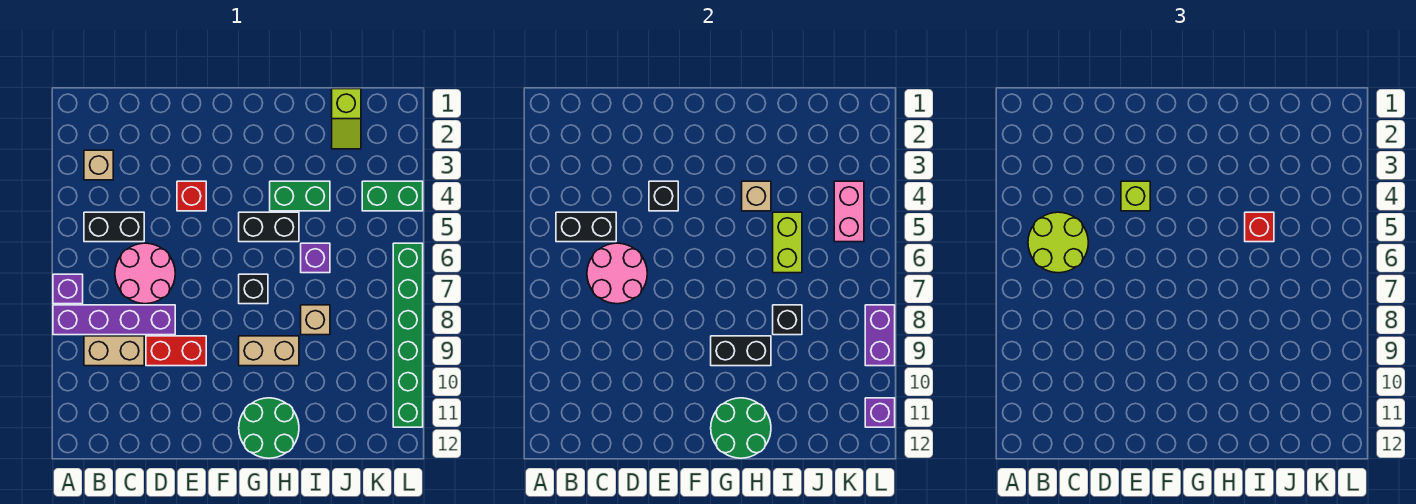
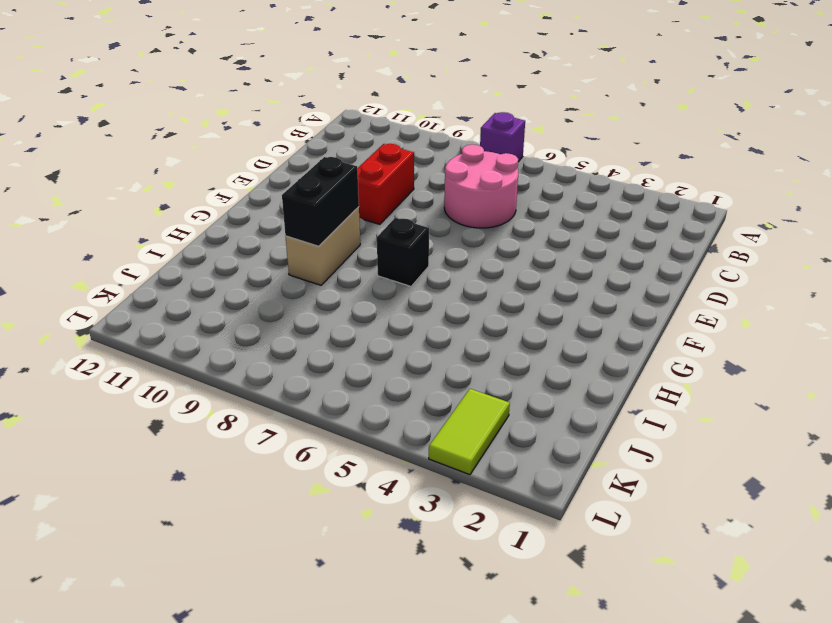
lime tile K3:L3 level 1 -> none
none -> purple brick A8:D8 level 1
none -> tan brick B3 level 1
none -> black brick B5:C5 level 1
none -> tan brick B9:C9 level 1

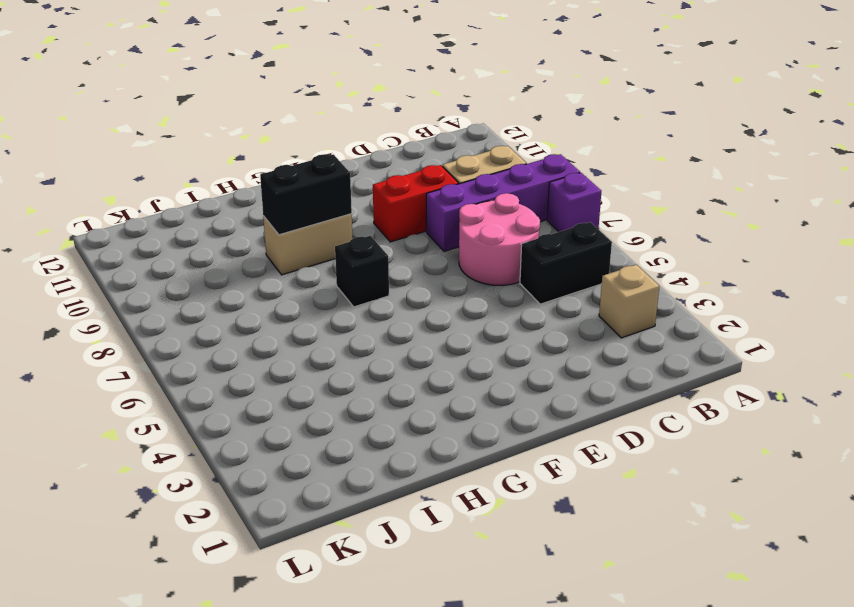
none -> red brick E4 level 1
none -> black brick G5:H5 level 1
none -> green round brick G11:H12 level 1
none -> green brick H4:I4 level 1

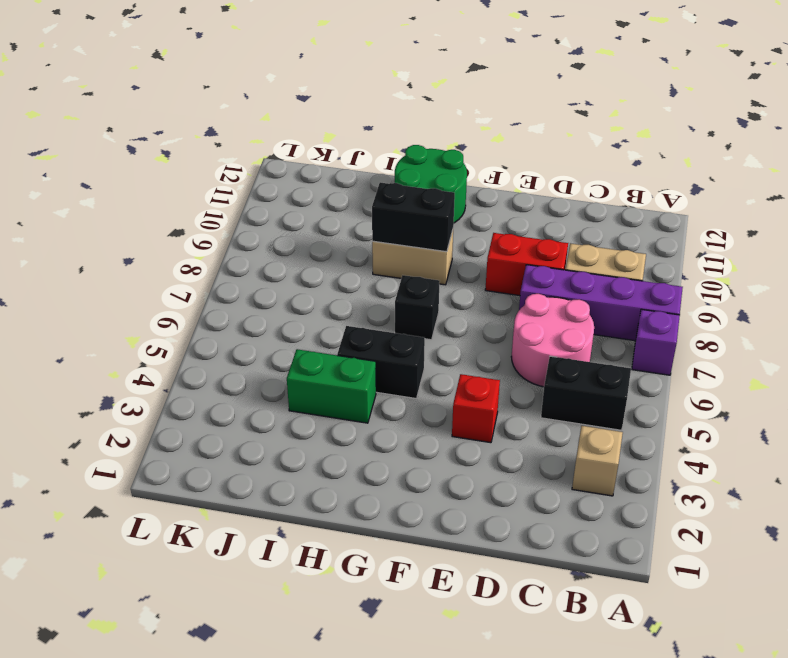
none -> purple brick I6 level 1
none -> tan brick I8 level 1
none -> lime slope J1:J2 level 1 top 1
none -> green brick K4:L4 level 1

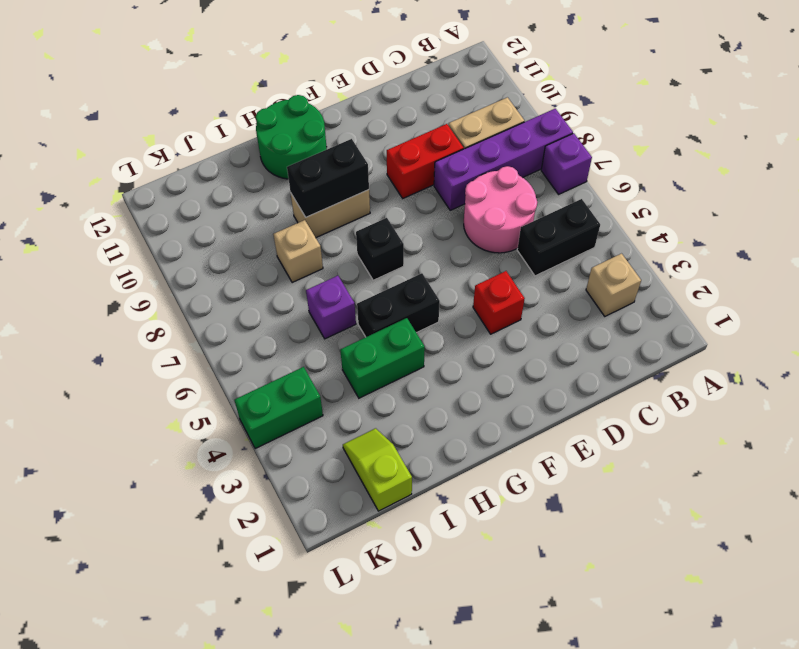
none -> green brick L6:L11 level 1
none -> black brick B5:C5 level 2
none -> pink round brick C6:D7 level 2
none -> black brick E4 level 2

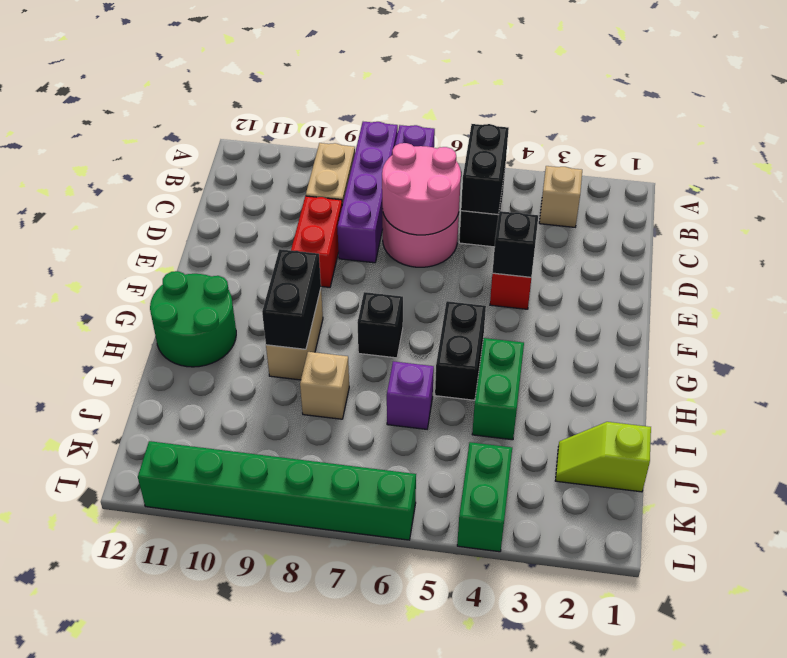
none -> green round brick G11:H12 level 2
none -> tan brick H4 level 2
none -> lime brick I5:I6 level 2
none -> black brick I8 level 2

